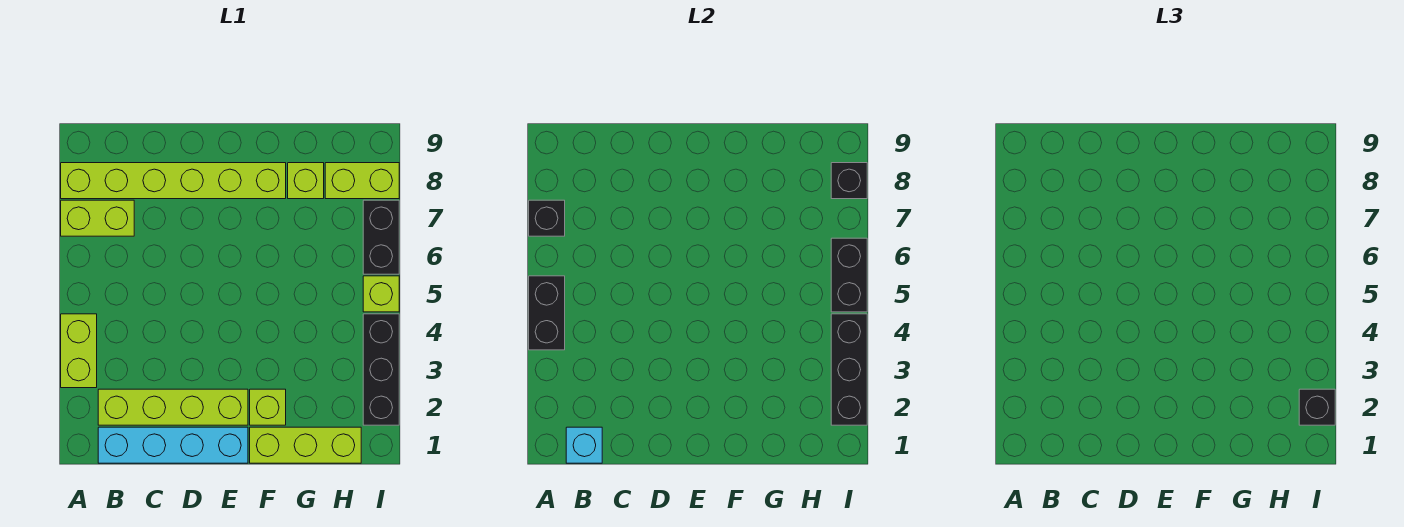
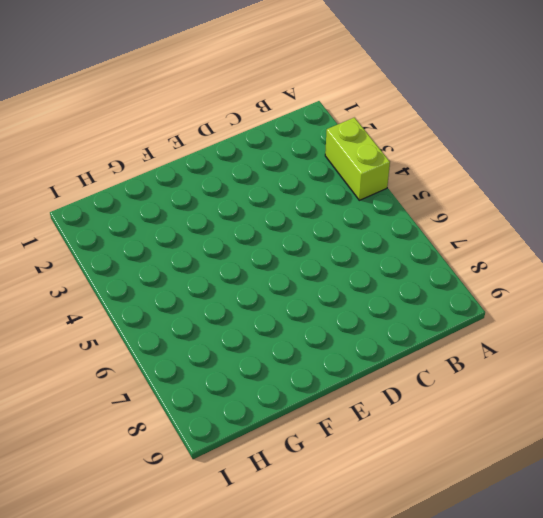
none -> lime brick A7:B7 level 1
none -> lime brick A8:F8 level 1
none -> cyan brick B1:E1 level 1

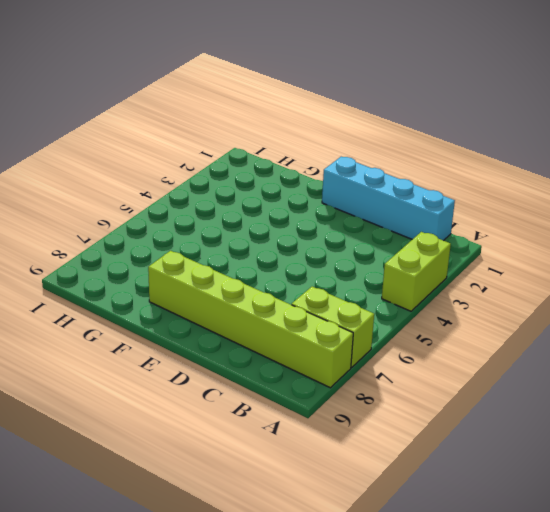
none -> lime brick B2:E2 level 1
none -> lime brick F1:H1 level 1
none -> lime brick F2 level 1

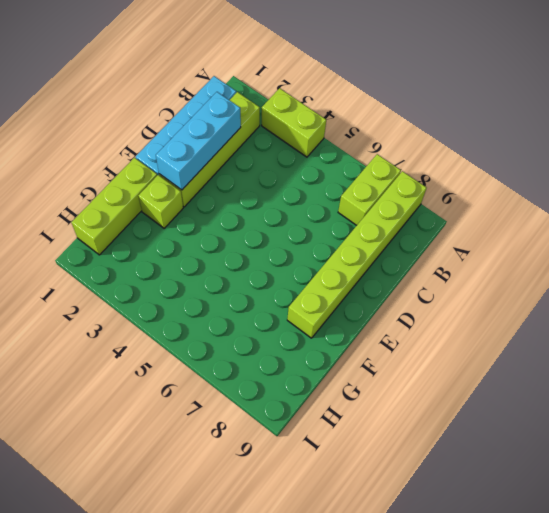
cyan brick C2:E2 level 2 -> none
none -> lime brick G8 level 1
none -> lime brick H8:I8 level 1
none -> black brick I2:I4 level 1

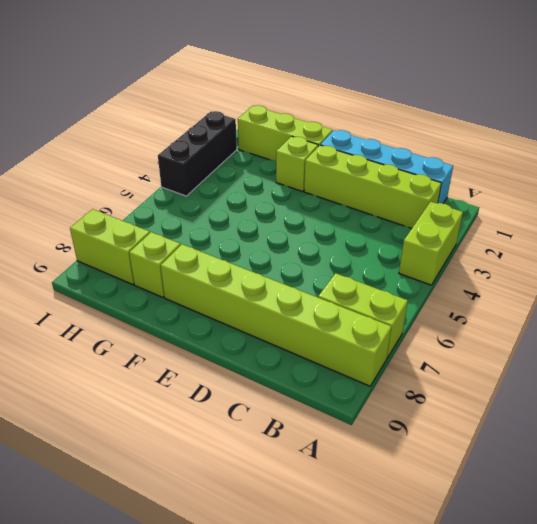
none -> lime brick I5 level 1
none -> black brick I6:I7 level 1
none -> black brick A4:A5 level 2

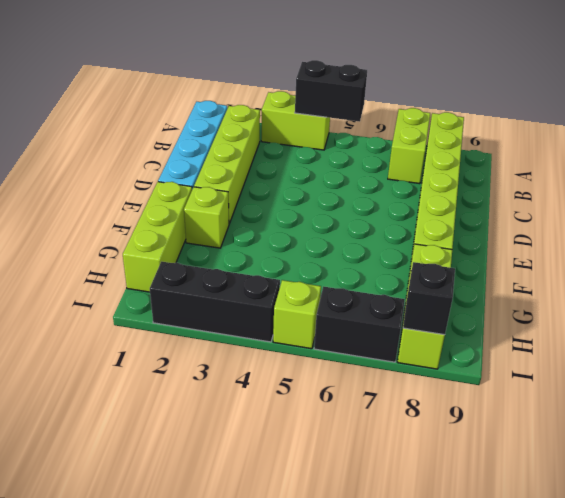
none -> black brick A7 level 2
none -> cyan brick B1 level 2
none -> black brick I2:I4 level 2

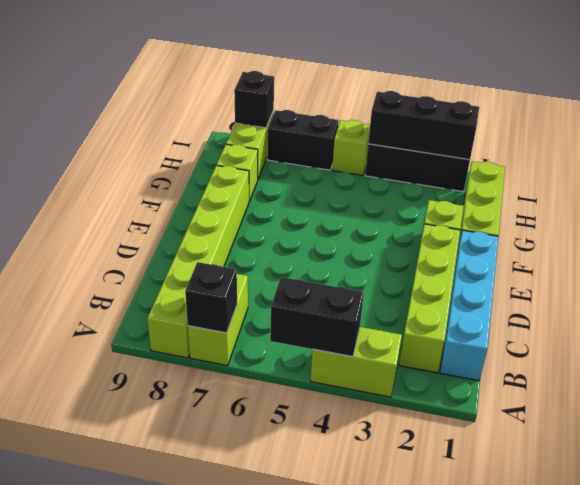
none -> cyan brick B1 level 2
none -> black brick I5:I6 level 2
none -> black brick I2 level 3

